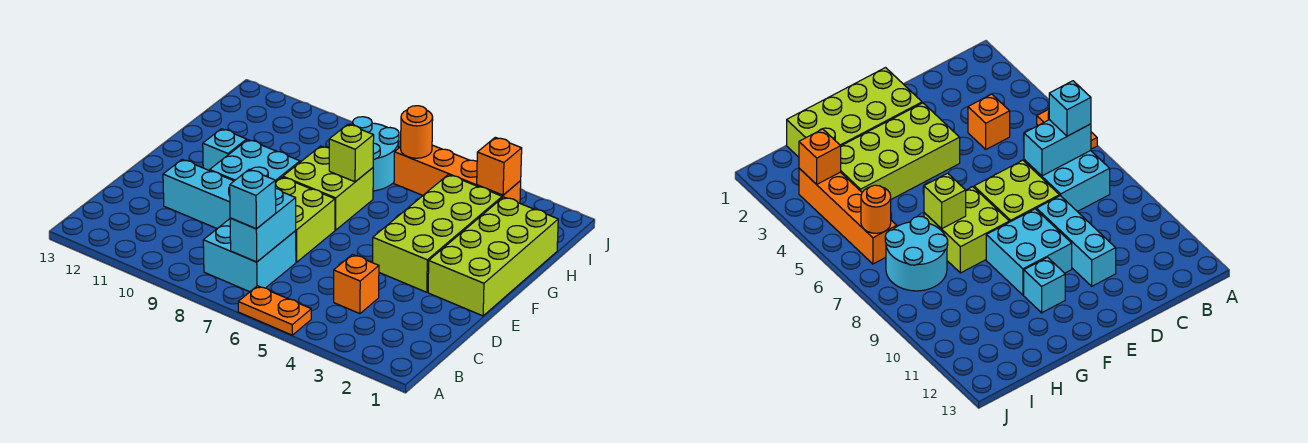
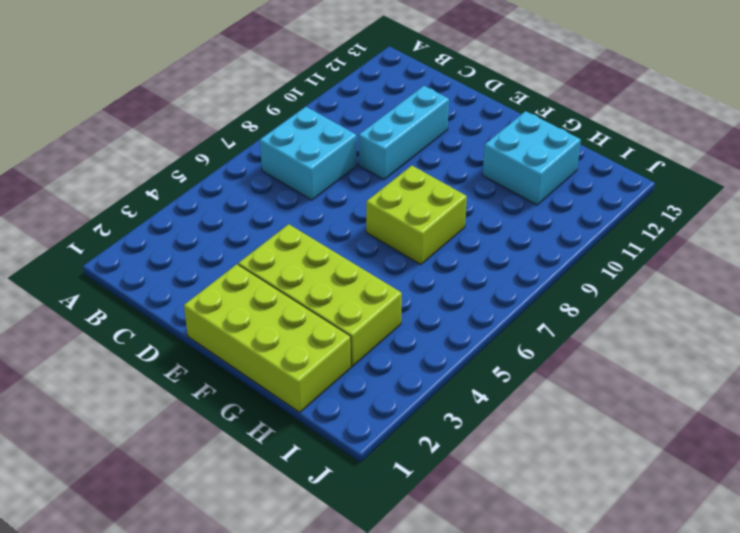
cyan brick G11:H12 level 1 -> cyan brick E9:F10 level 1
none -> orange plate A5:A6 level 1
none -> orange brick C4 level 1
none -> lime brick D7:E8 level 1

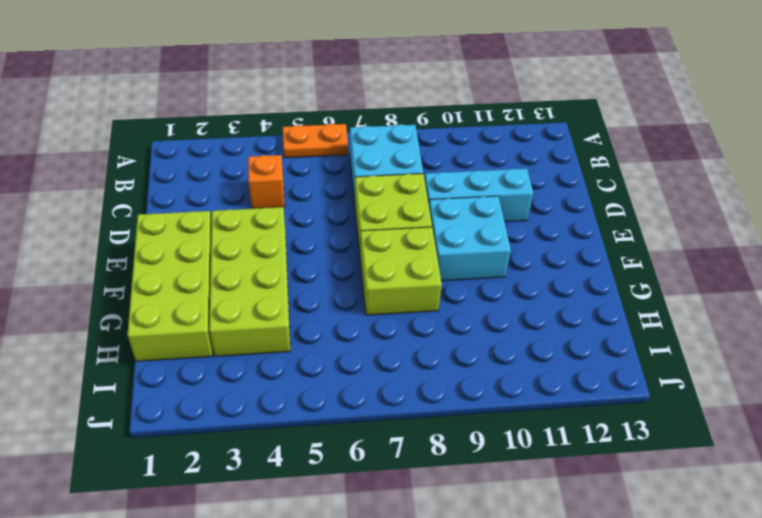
none -> cyan brick F11 level 1
none -> cyan round brick H7:I8 level 1
none -> orange brick I3:I6 level 1

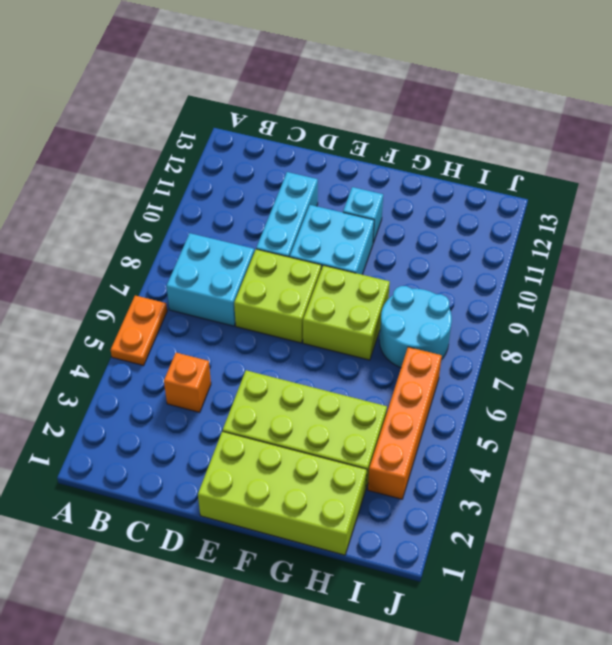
none -> cyan brick B7:C7 level 2
none -> lime brick G7 level 2
none -> orange brick I3 level 2

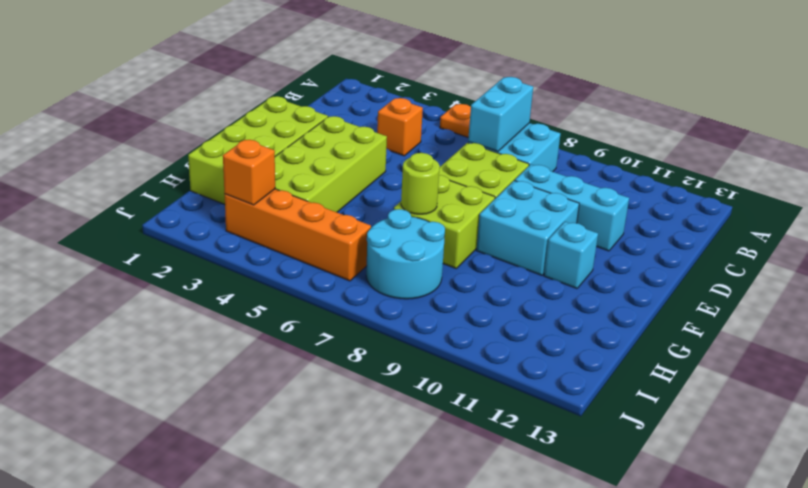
lime round brick G7 level 2 -> lime brick G7 level 2
none -> orange round brick I6 level 2
none -> cyan brick B7 level 3

